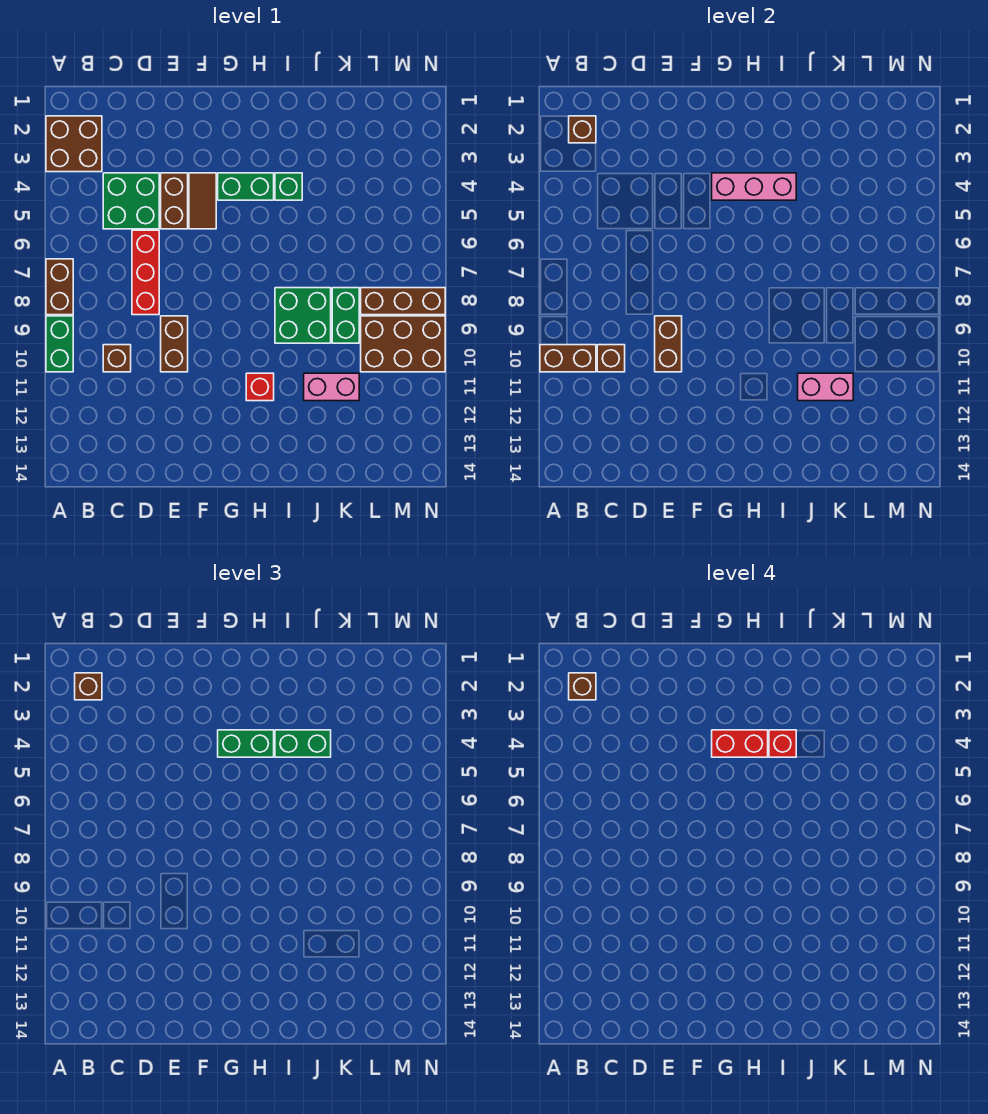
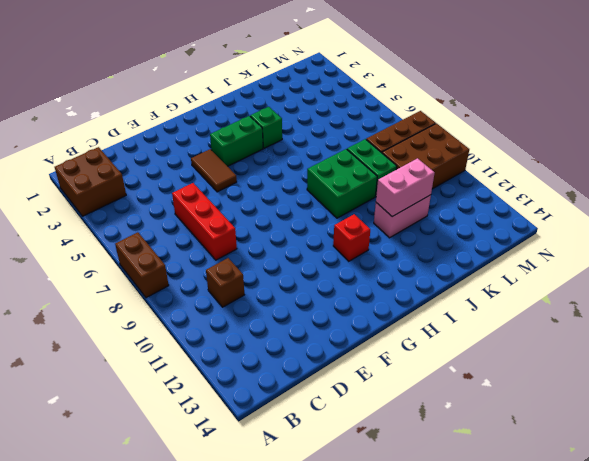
none -> green brick A9:A10 level 1
none -> green brick C4:D5 level 1
none -> brown brick E4:E5 level 1

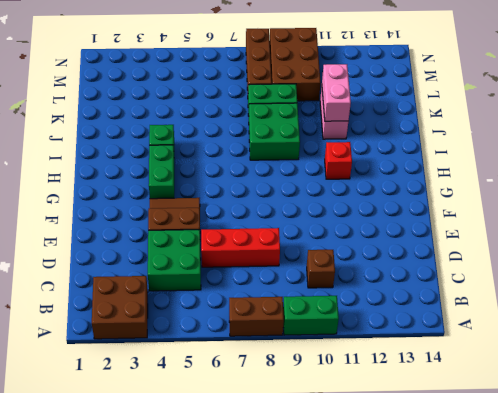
none -> brown brick E9:E10 level 1
none -> brown brick A10:B10 level 2
none -> brown brick B2 level 2

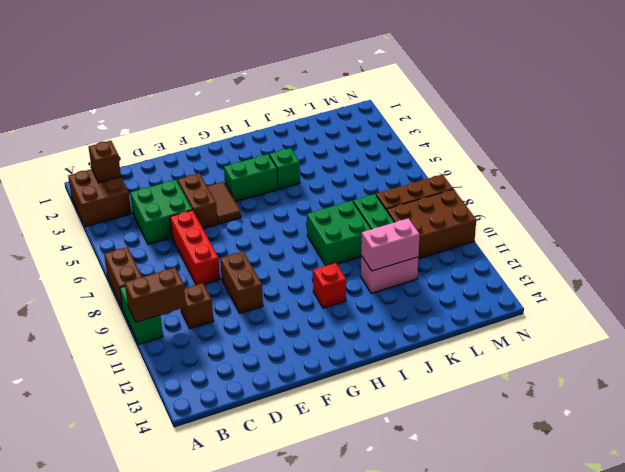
none -> brown brick C10 level 2
none -> brown brick E9:E10 level 2
none -> pink brick G4:I4 level 2

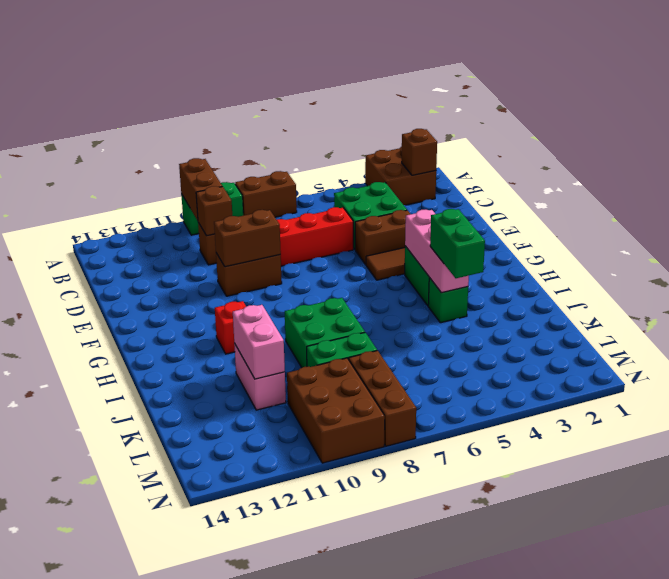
none -> brown brick B2 level 3
none -> green brick G4:H4 level 3
none -> brown brick B2 level 4

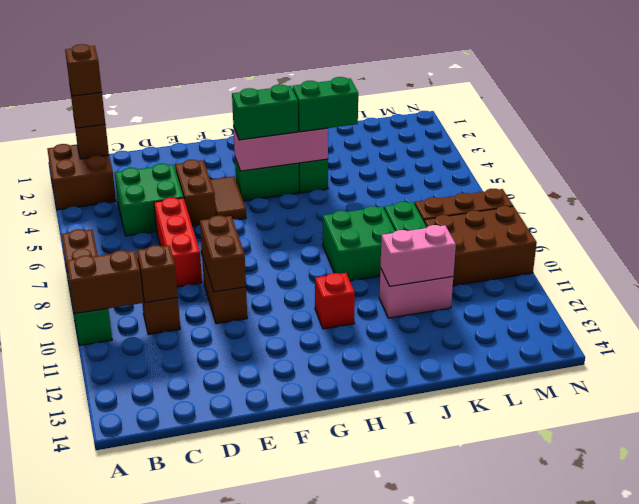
none -> red brick G4:H4 level 4
none -> red brick I4 level 4

